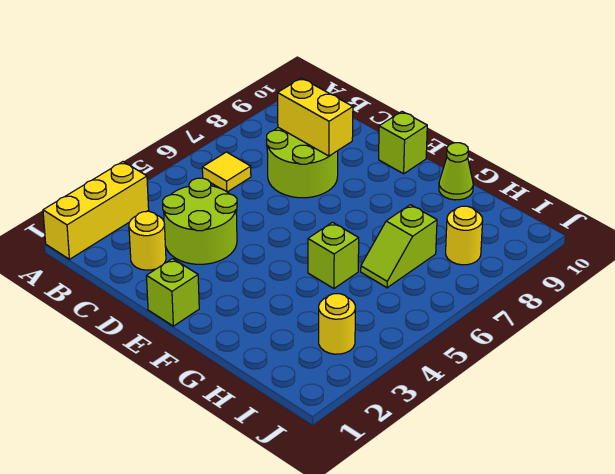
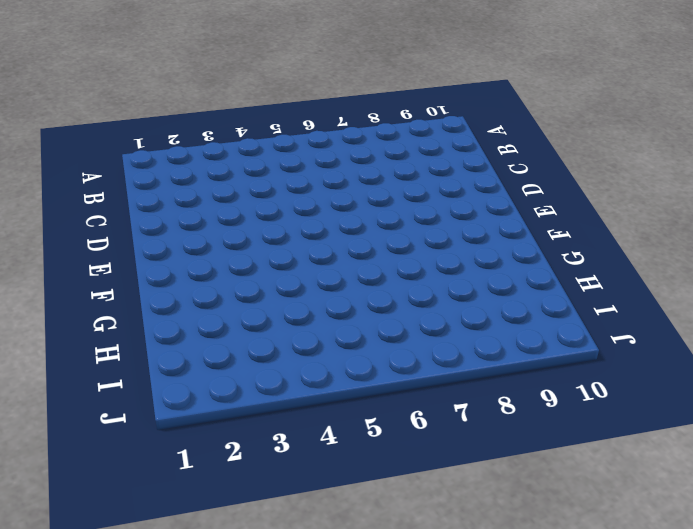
none -> yellow brick A1:A3 level 1
none -> yellow tile B6 level 1
none -> yellow round brick C2 level 1

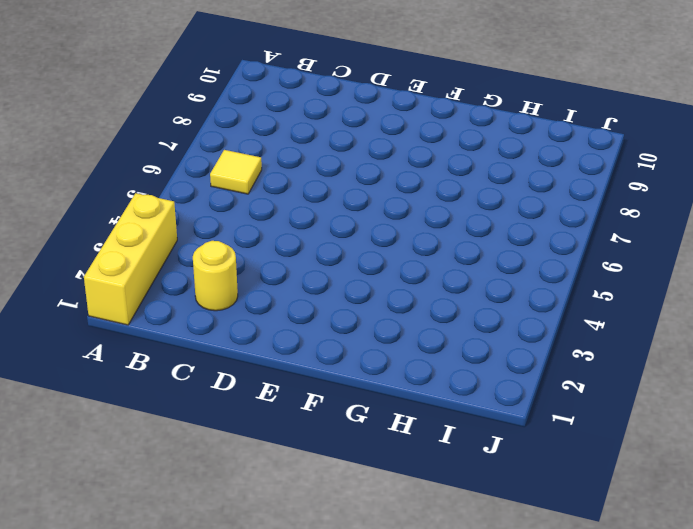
none -> lime round brick C3:D4 level 1
none -> lime round brick C7:D8 level 1
none -> lime brick E1 level 1

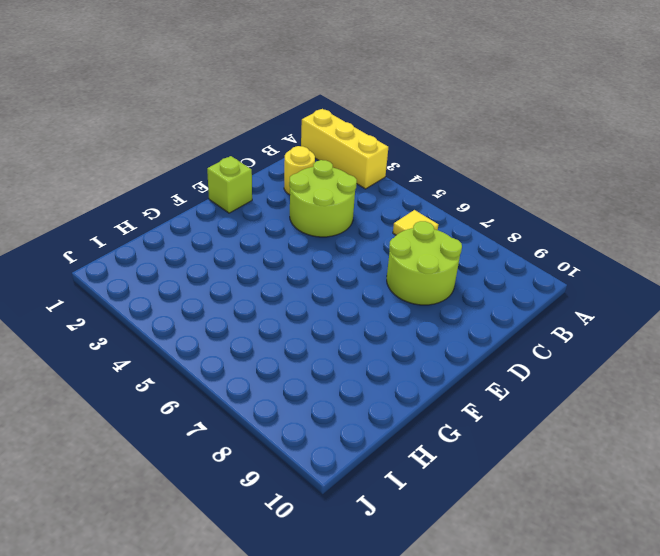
none -> lime brick E10 level 1
none -> lime brick G5 level 1
none -> lime cone G10 level 1

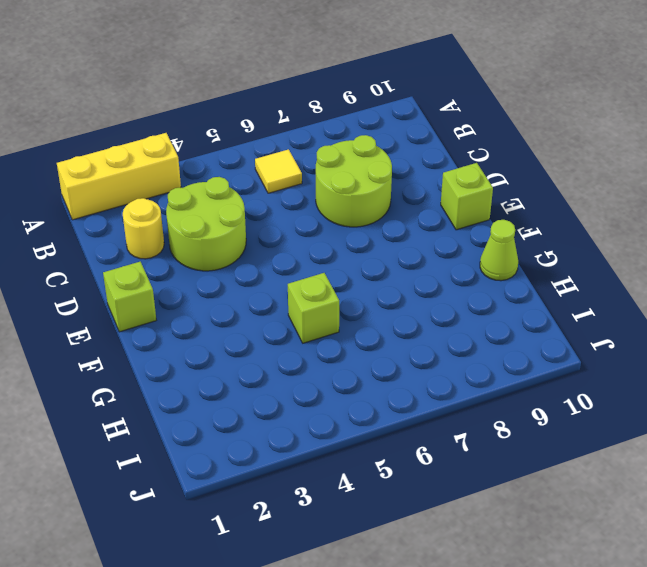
none -> lime slope H6:H7 level 1 top 7
none -> yellow round brick I3 level 1
none -> yellow round brick I8 level 1

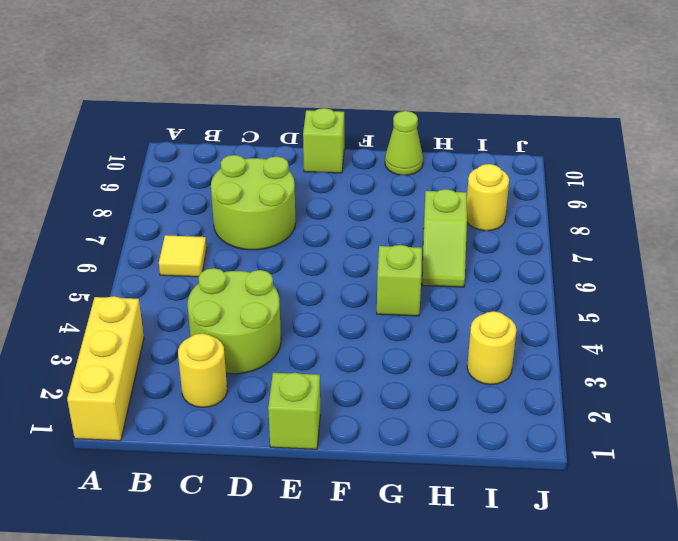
none -> yellow brick C8:D8 level 2

